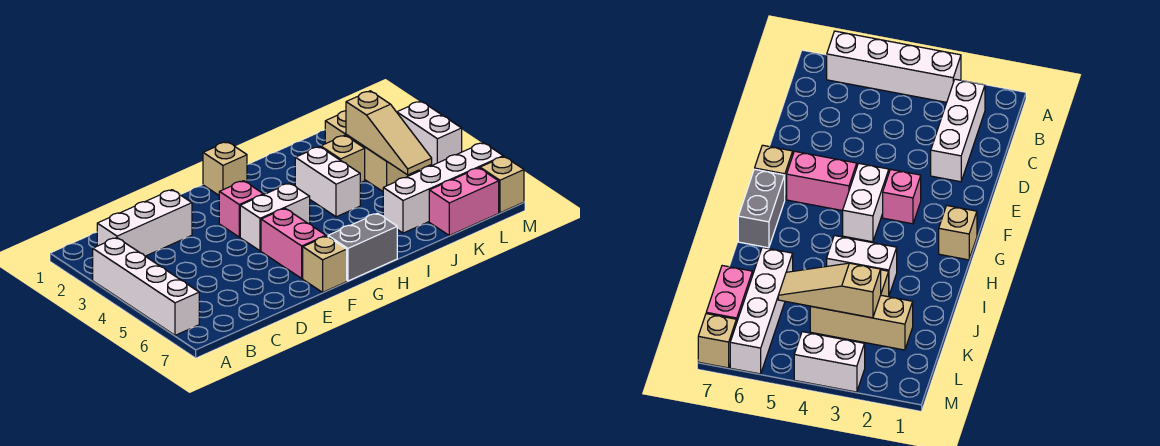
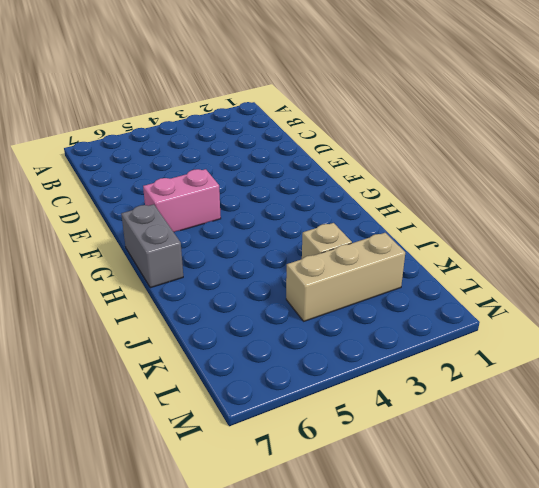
none -> white brick A3:A6 level 1
none -> white brick B2:D2 level 1
none -> pink brick F3 level 1

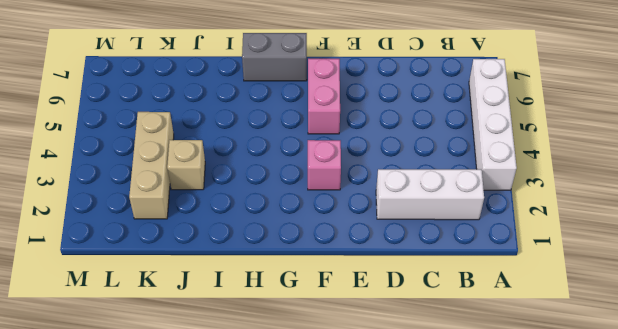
none -> white brick F4:G4 level 1
none -> tan brick F7 level 1
none -> tan brick G1 level 1

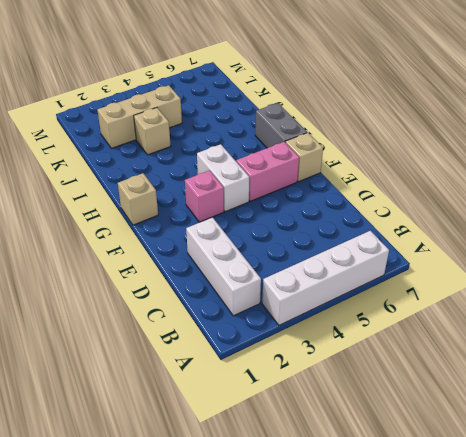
none -> white brick I3:I4 level 1
none -> white brick J6:M6 level 1
none -> pink brick K7:L7 level 1

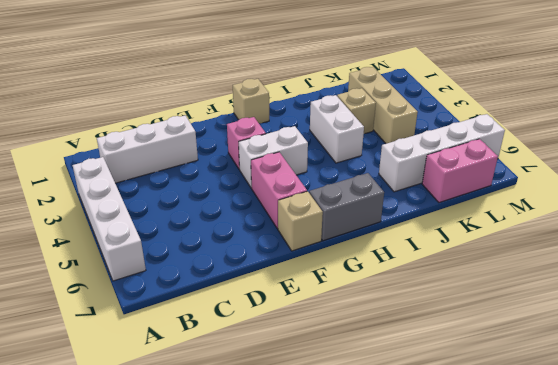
none -> white brick M3:M4 level 1
none -> tan brick M7 level 1
none -> tan slope K3:K5 level 2 top 3

